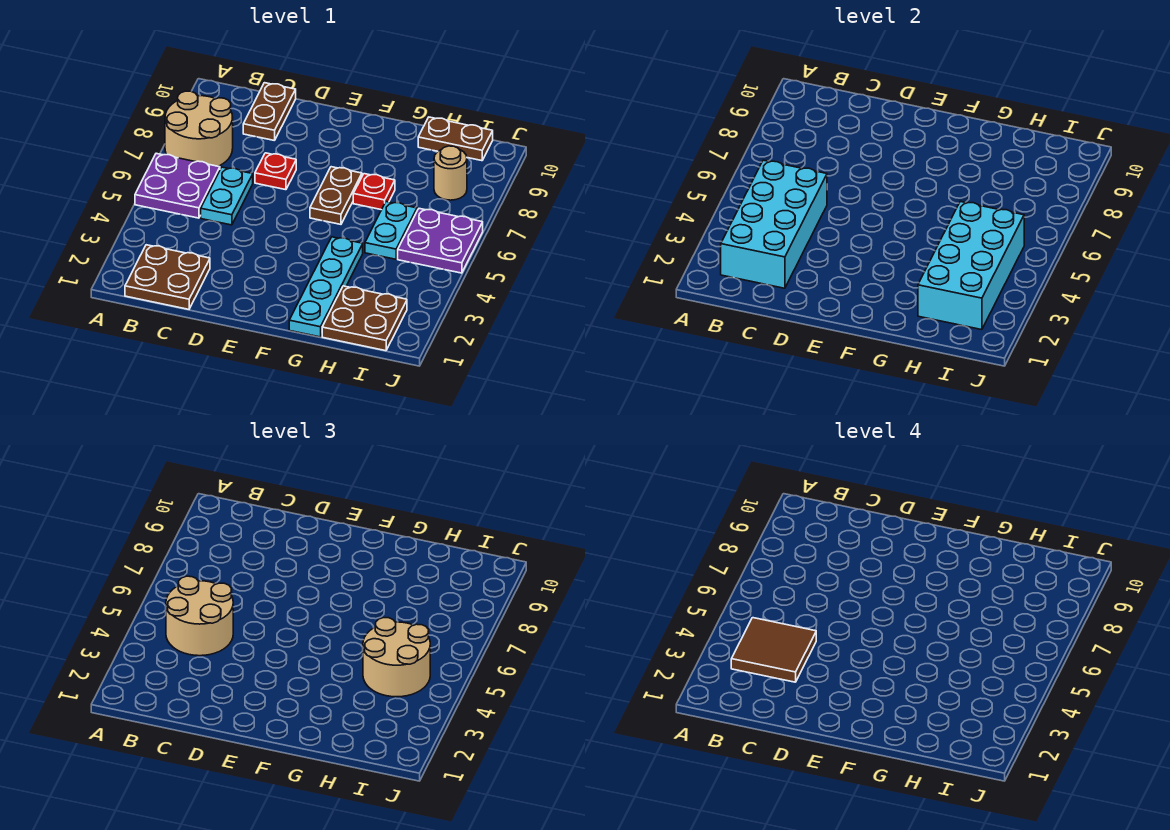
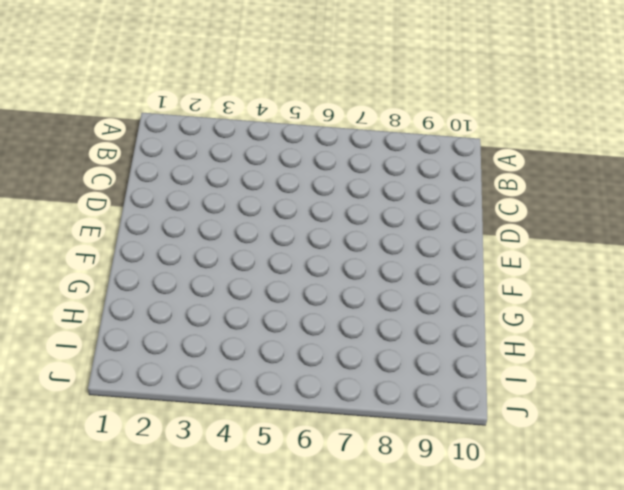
none -> purple plate A5:B6 level 1
none -> tan round brick A7:B8 level 1
none -> brown plate B1:C2 level 1

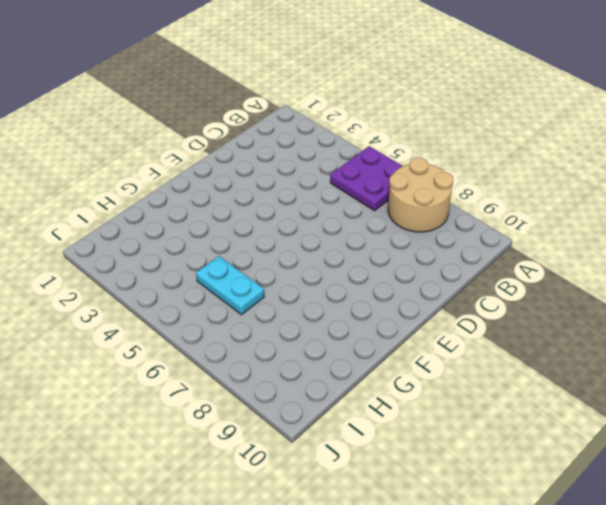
none -> brown plate B1:C2 level 1
none -> cyan plate C5:C6 level 1
none -> brown plate C9:C10 level 1

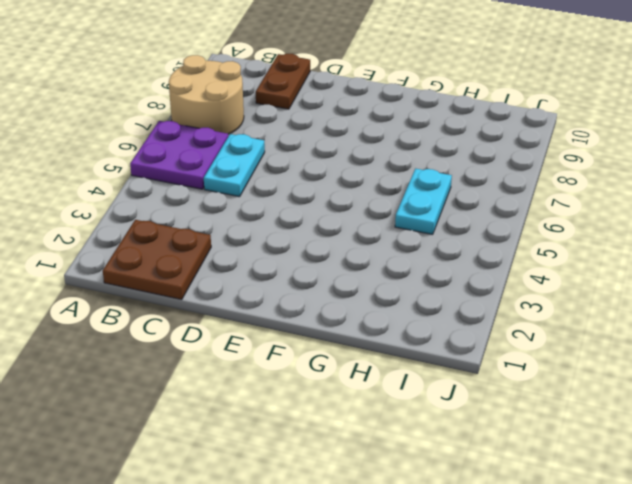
none -> red plate D7 level 1
none -> brown plate F6:F7 level 1
none -> cyan plate G1:G4 level 1

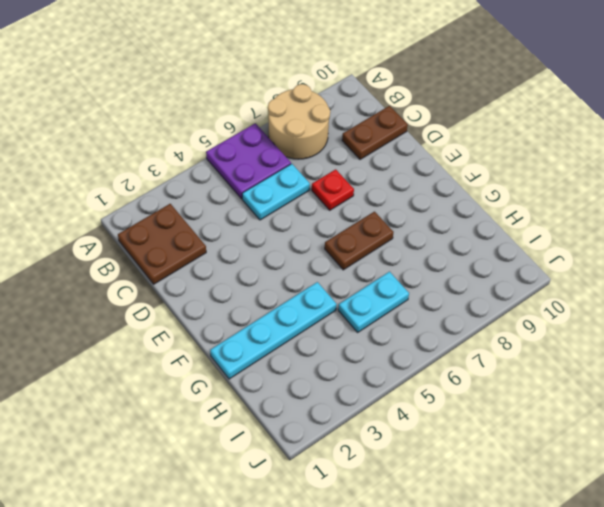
none -> red plate G7 level 1
none -> brown plate H1:I2 level 1
none -> brown plate H10:I10 level 1

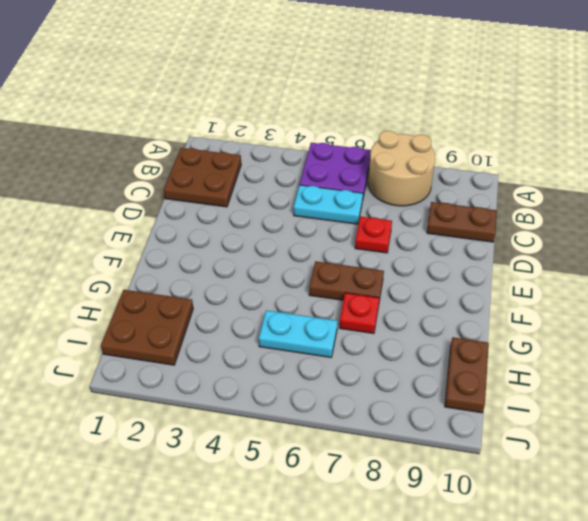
none -> cyan plate G1:G4 level 1
none -> purple plate I5:J6 level 1
none -> tan round brick I8 level 1

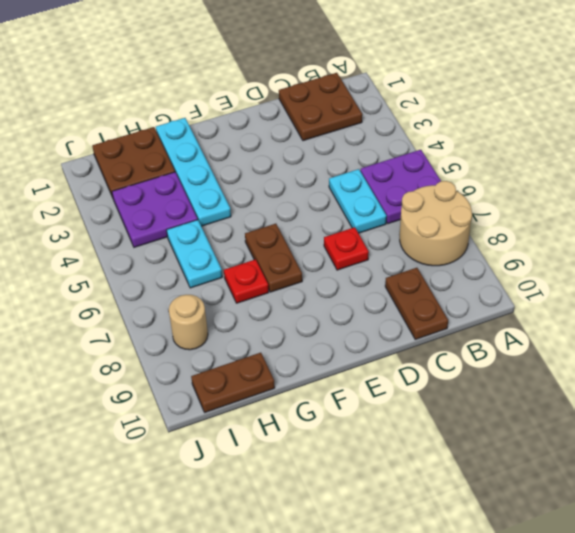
purple plate H3:I4 level 1 -> purple plate I5:J6 level 1
none -> cyan brick B2:C5 level 2
none -> cyan brick H2:I5 level 2
none -> tan round brick B4:C5 level 3

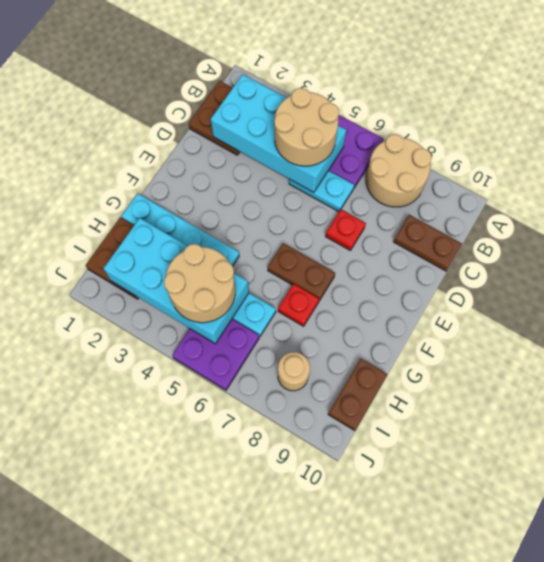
none -> brown tile B3:C4 level 4

